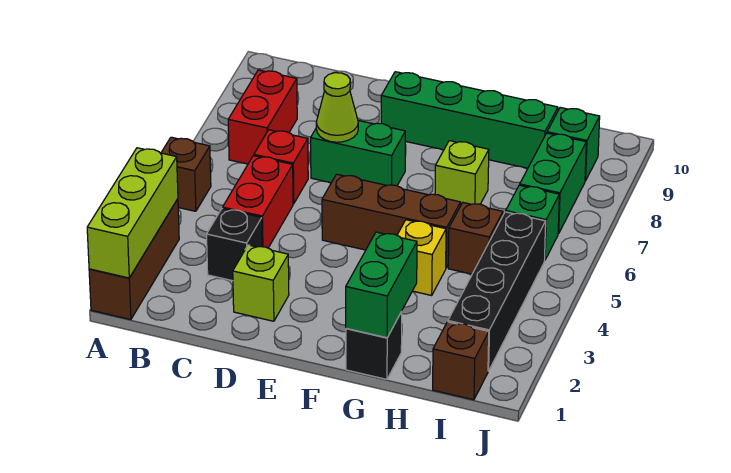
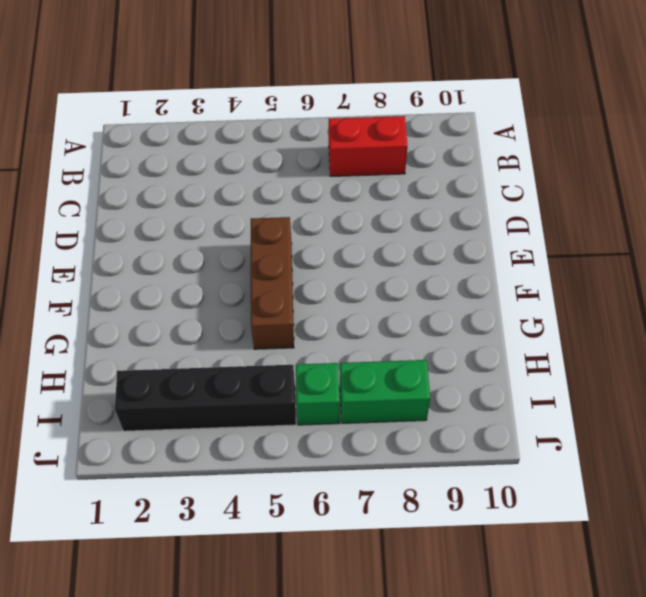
none -> brown brick A1:A3 level 1
none -> brown brick A5 level 1
none -> black brick C3 level 1

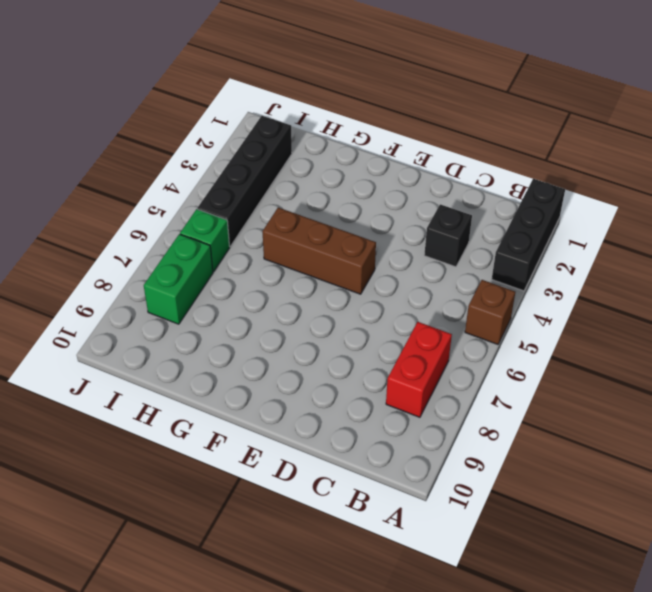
black brick A1:A3 level 1 -> brown brick A1:A3 level 1
none -> red brick C4:C5 level 1
none -> red brick C6 level 1
none -> lime brick D2 level 1

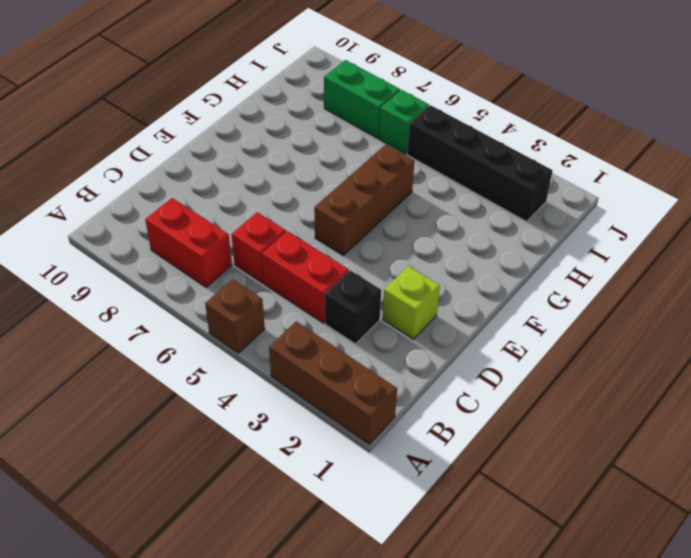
none -> green brick D7:E7 level 1
none -> green brick E9:H9 level 1
none -> black brick G1 level 1

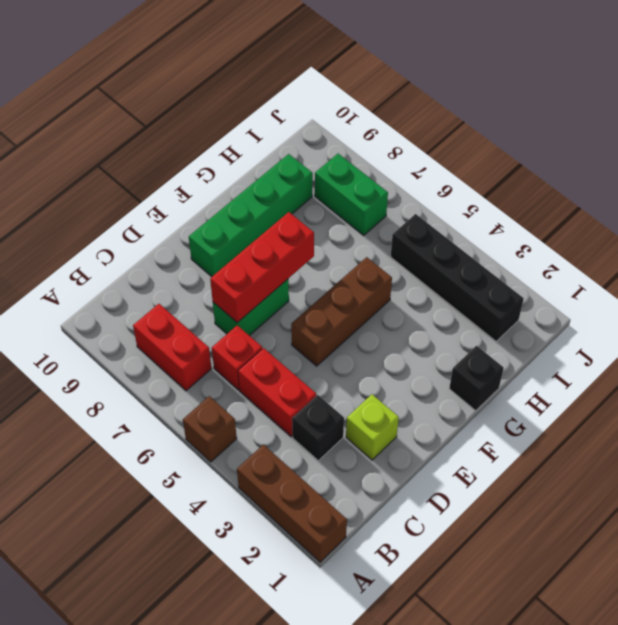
red brick D7:F7 level 2 -> lime cone D7 level 2
none -> yellow brick G4 level 1
none -> lime brick G7 level 1
none -> brown brick H5 level 1

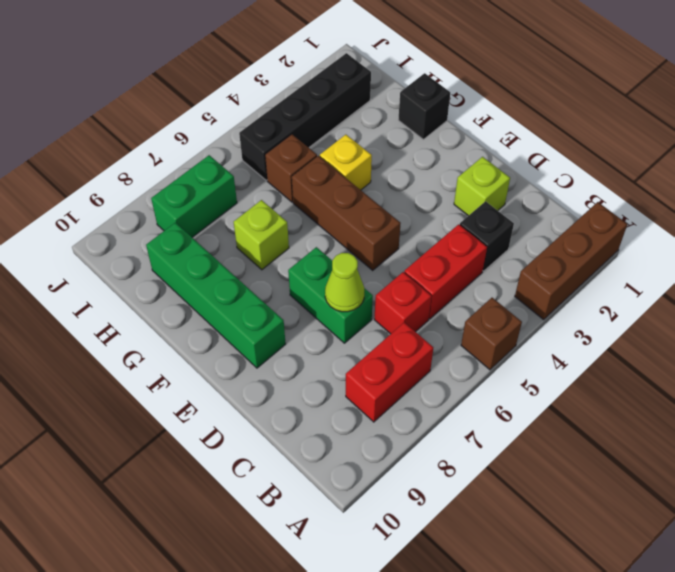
none -> brown brick I1 level 1
none -> green brick I6 level 1
none -> green brick I9 level 1

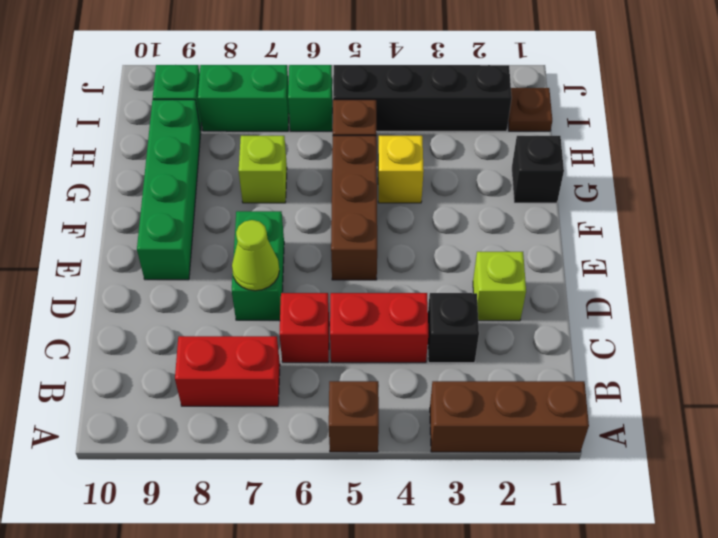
brown plate I1 level 1 -> brown brick I1 level 1
none -> lime brick A1:A3 level 2
none -> green brick G1:G2 level 2

